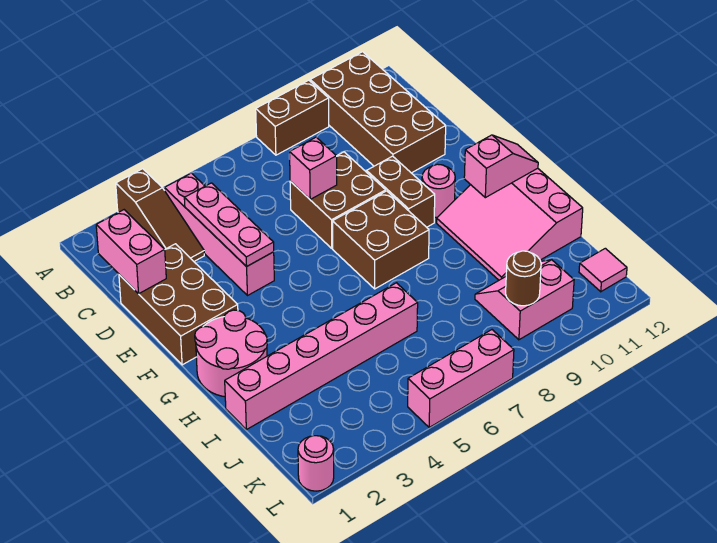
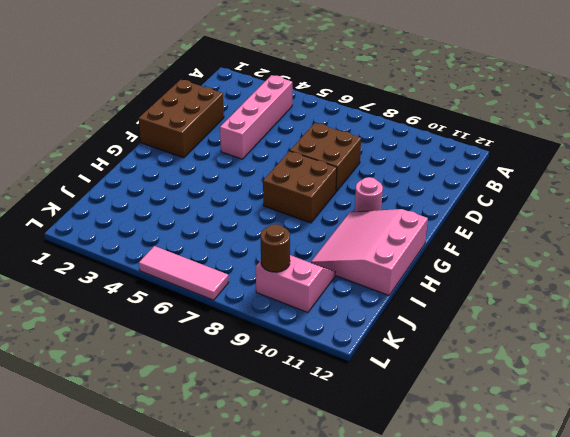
pink tile L5:L7 level 1 -> pink brick L5:L7 level 1
none -> brown slope A3:C3 level 1 top A
none -> brown brick A8:A9 level 1
none -> brown brick A10:D11 level 1

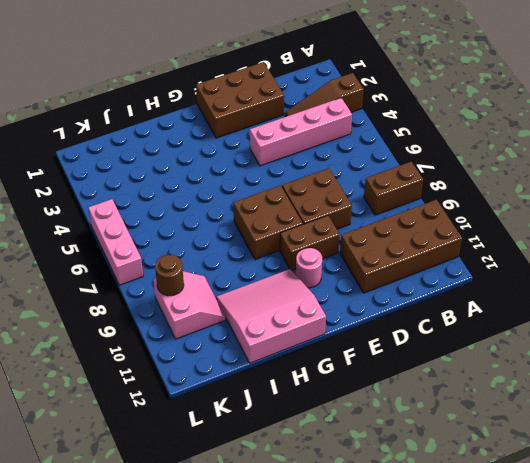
brown brick A8:B8 level 1 -> brown brick A8:A9 level 1
none -> pink round brick G1:H2 level 1
none -> pink brick I1:I6 level 1
none -> pink tile K12 level 1

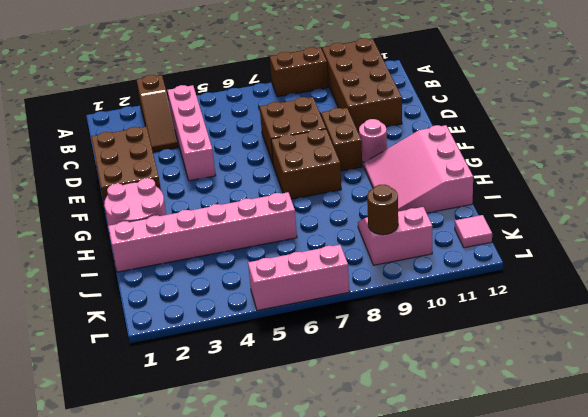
none -> pink round brick L1 level 1
none -> pink brick C1:D1 level 2
none -> pink plate C4:E4 level 2

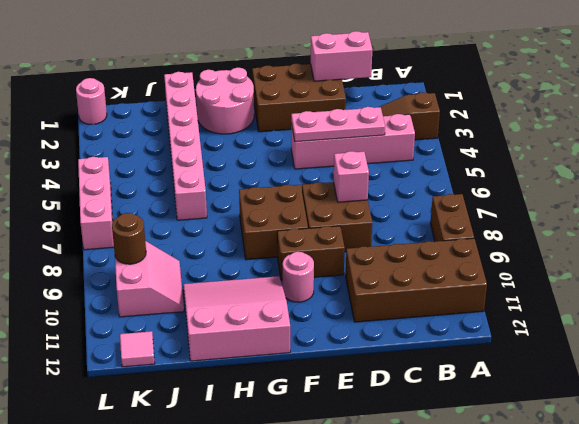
none -> pink slope G11:G12 level 2 top 11

